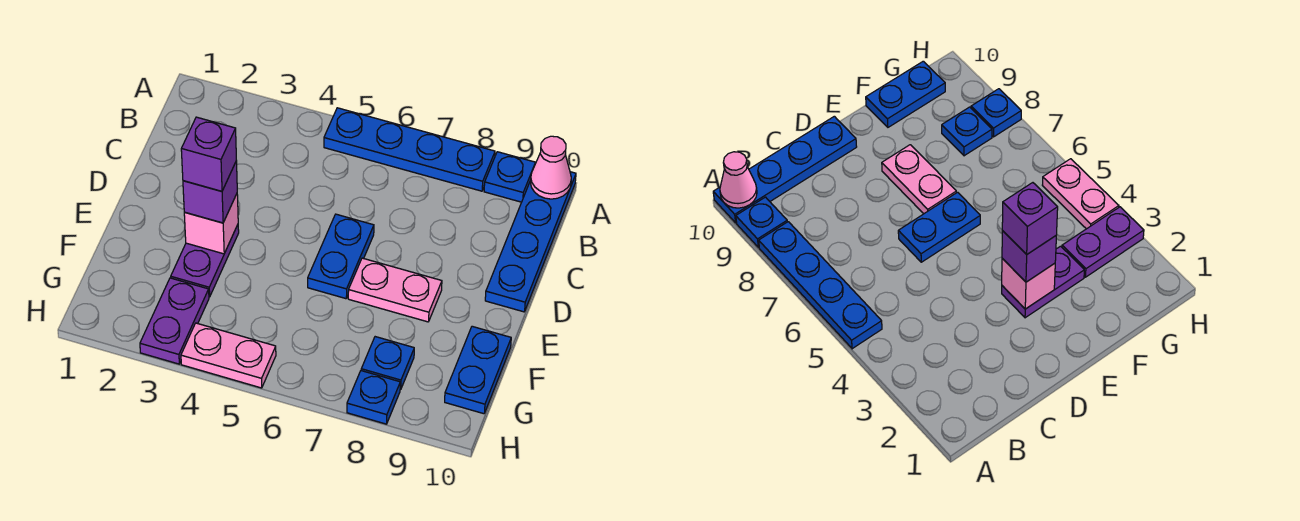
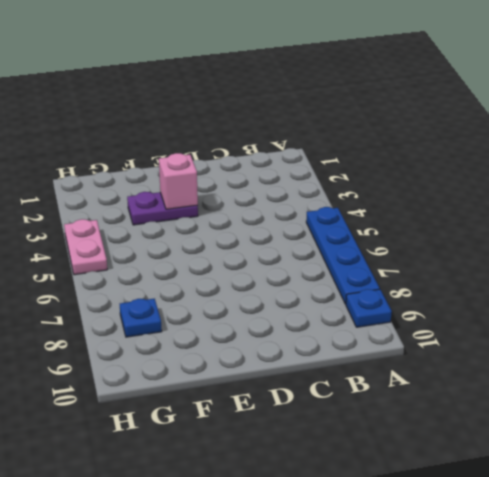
none -> blue plate A10:D10 level 1
none -> blue plate D6:E6 level 1
none -> pink plate E7:E8 level 1

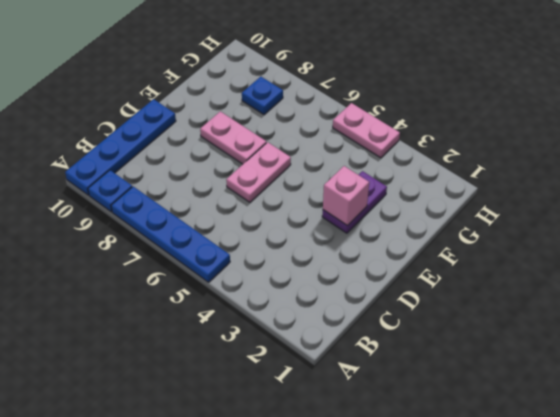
pink plate D6:E6 level 1 -> blue plate D6:E6 level 1
none -> blue plate F10:G10 level 1
none -> purple plate G3:H3 level 1
none -> blue plate H8 level 1

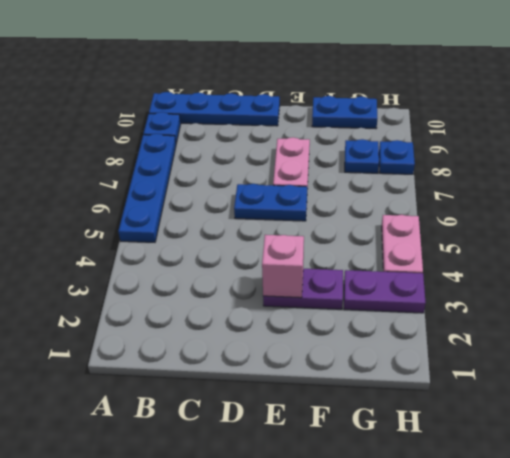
none -> pink cone A10 level 2
none -> purple brick E3 level 3
none -> purple brick E3 level 4

